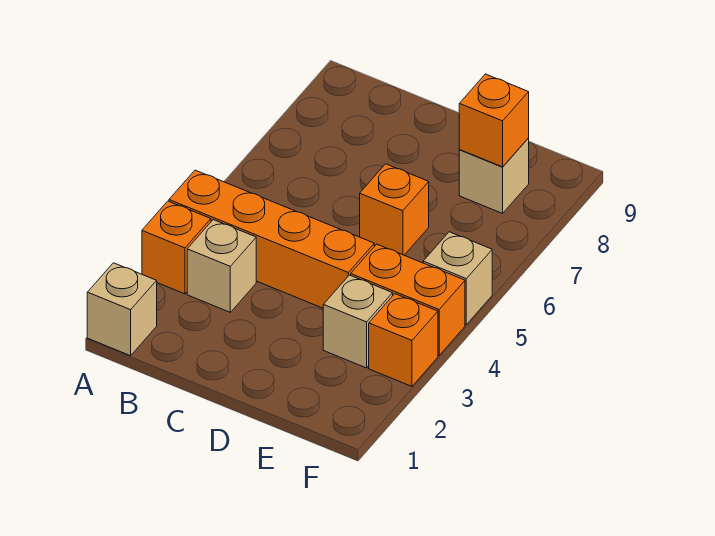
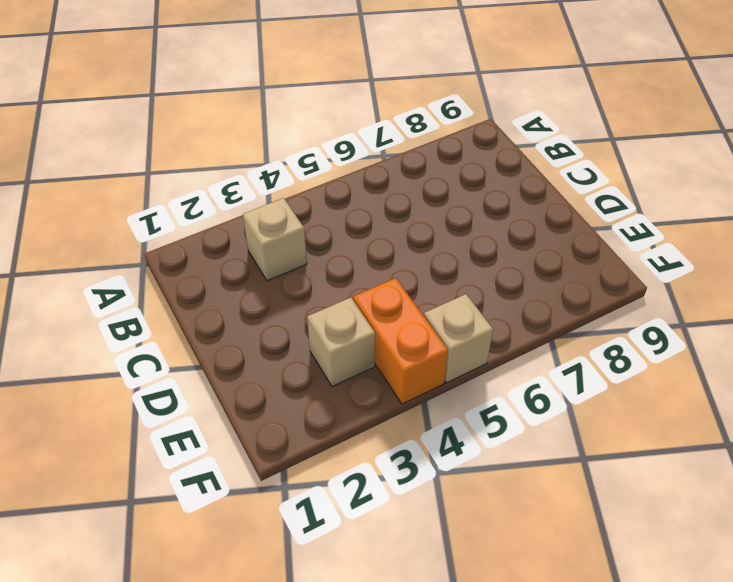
none -> tan brick A1 level 1
none -> orange brick A3 level 1

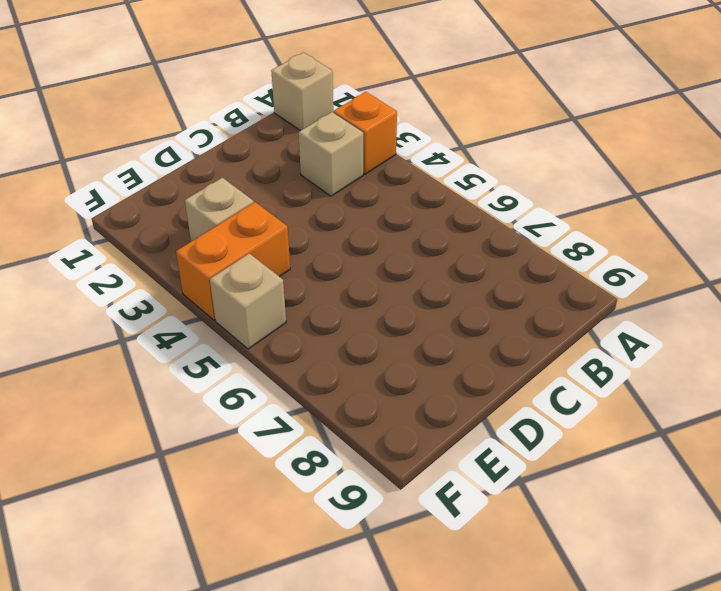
none -> orange brick A4:D4 level 1
none -> orange brick D6 level 1

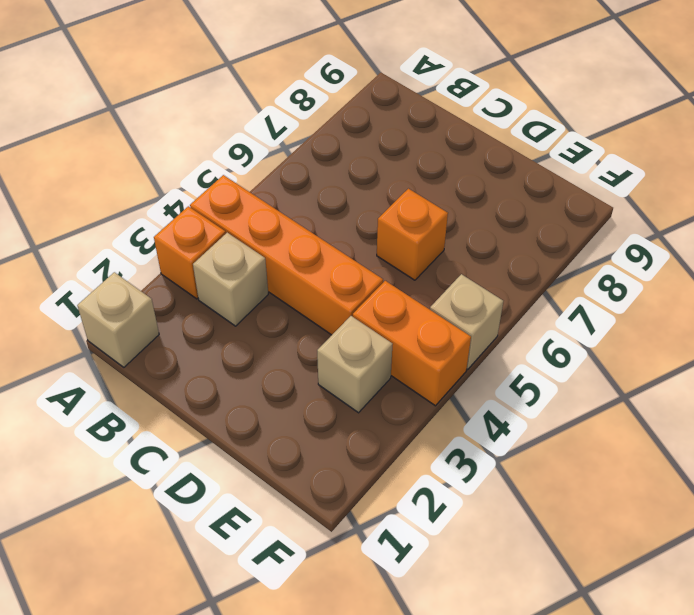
none -> tan brick E8 level 1
none -> orange brick F3 level 1

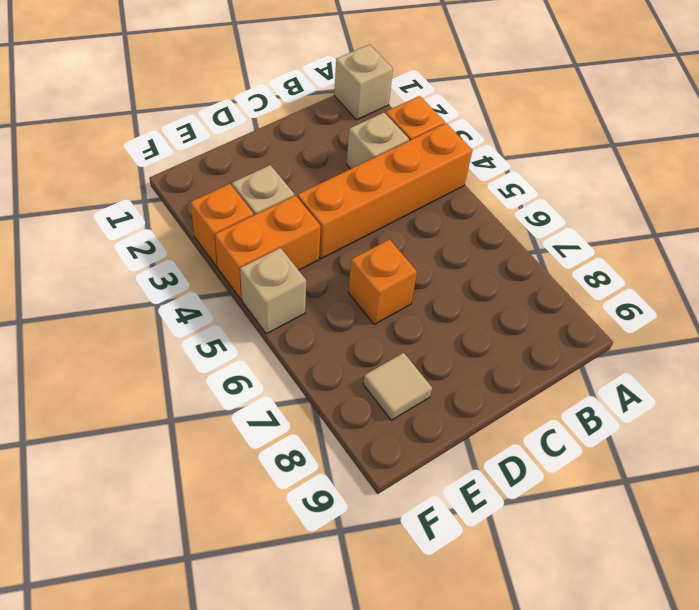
tan tile E8 level 1 -> tan brick E8 level 1
none -> orange brick E8 level 2

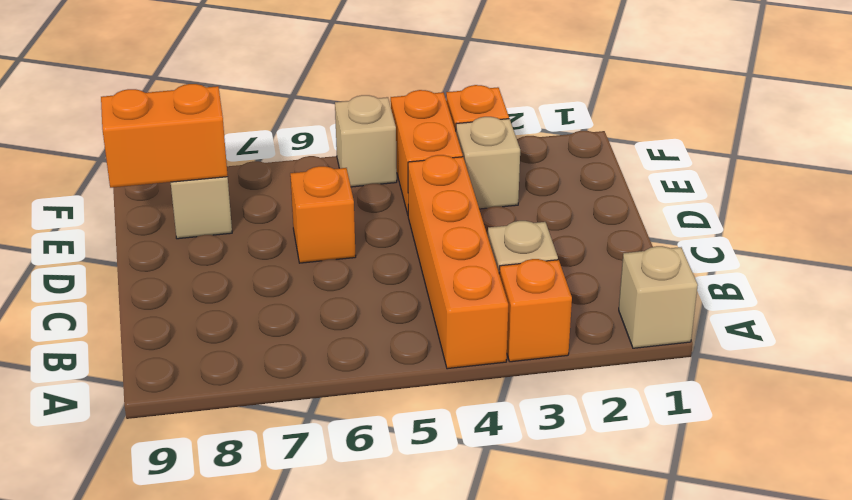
orange brick E8:E9 level 2 -> orange brick E8 level 2

